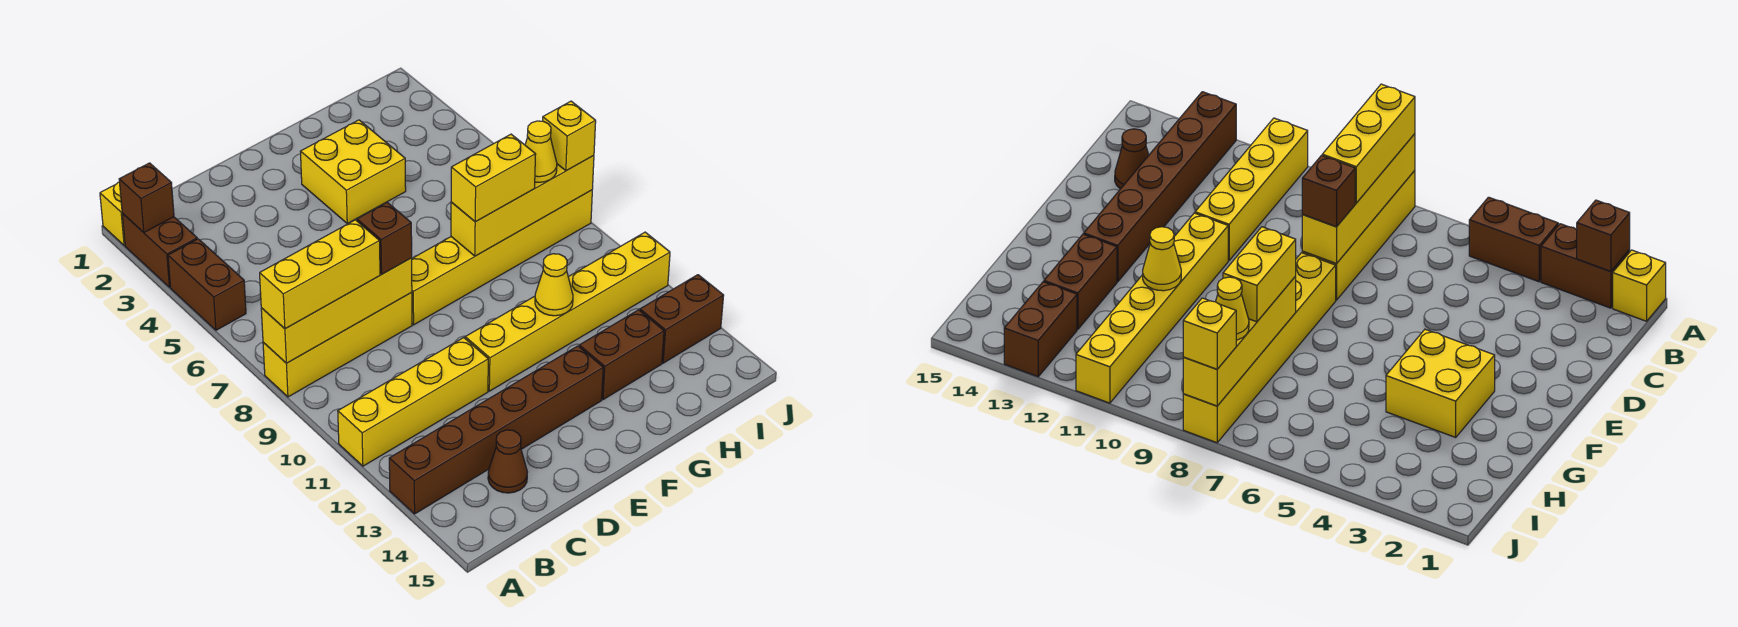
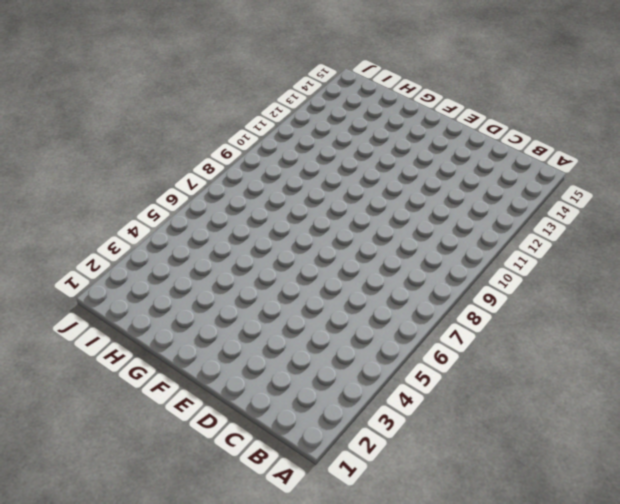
none -> yellow brick A1 level 1
none -> brown brick A2:A3 level 1
none -> brown brick A4:A5 level 1

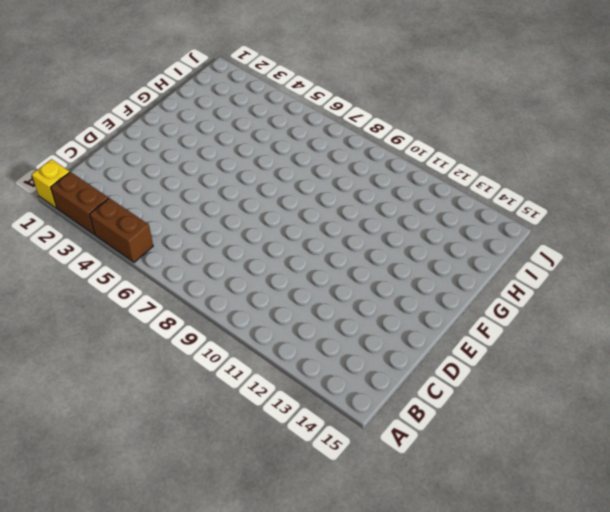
none -> yellow brick A8:D8 level 1
none -> yellow brick A11:D11 level 1
none -> brown brick A13:F13 level 1

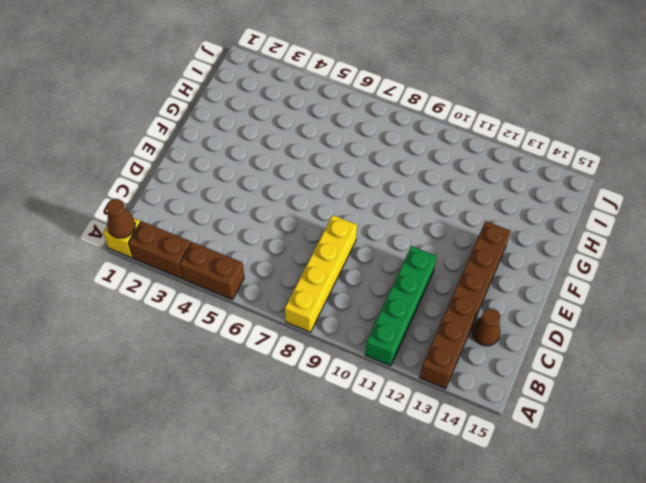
brown cone A1 level 2 -> none
green brick A11:D11 level 1 -> yellow brick A11:D11 level 1
none -> yellow brick E8:J8 level 1
none -> yellow brick E11:J11 level 1
none -> yellow brick F3:G4 level 1

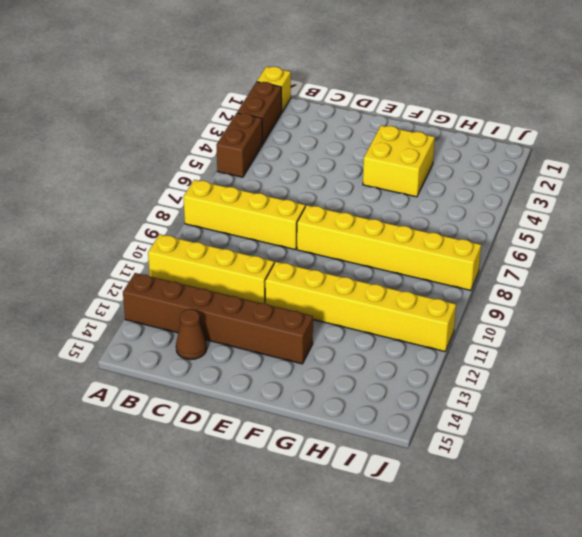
none -> brown brick G13:H13 level 1
none -> brown brick I13:J13 level 1
none -> brown brick A2 level 2

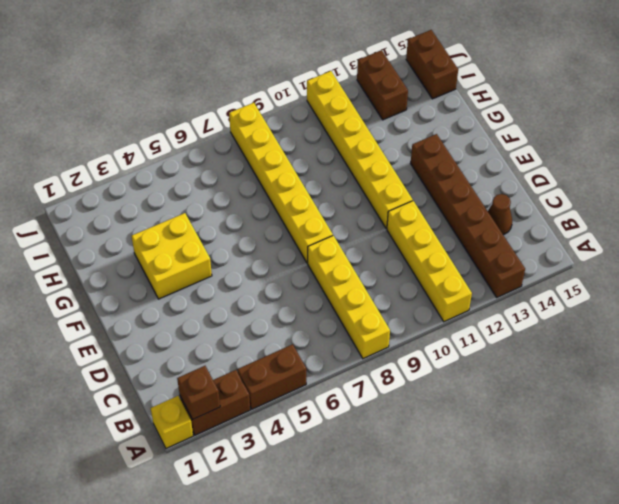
brown brick I15:J15 level 1 -> brown brick G13:H13 level 1
none -> yellow brick A8:D8 level 2
none -> yellow brick G8:J8 level 2
none -> yellow cone G11 level 2

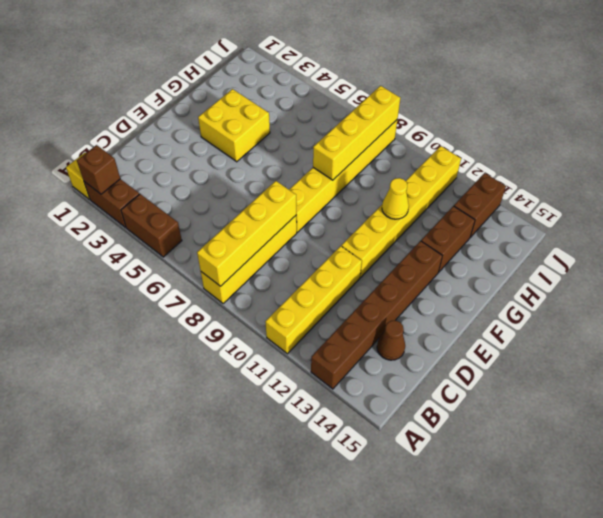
none -> yellow brick A8:C8 level 3
none -> brown brick D8 level 3
none -> yellow brick G8:H8 level 3

